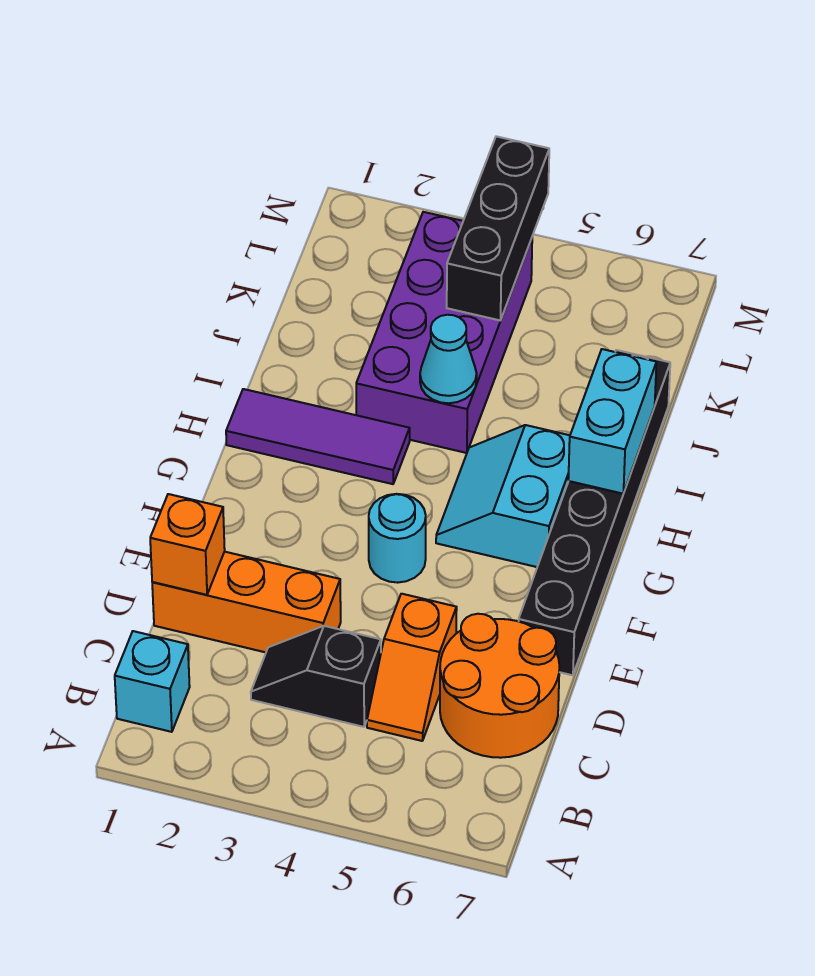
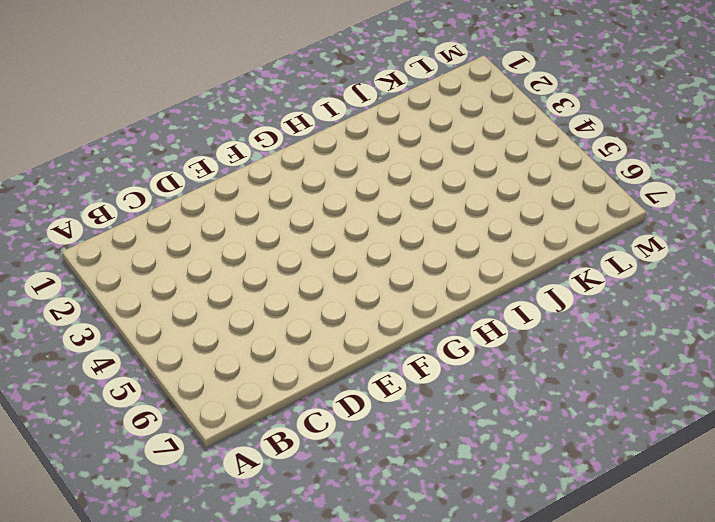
none -> cyan brick B1 level 1
none -> black slope C3:C4 level 1 top 4
none -> orange slope C5:D5 level 1 top D

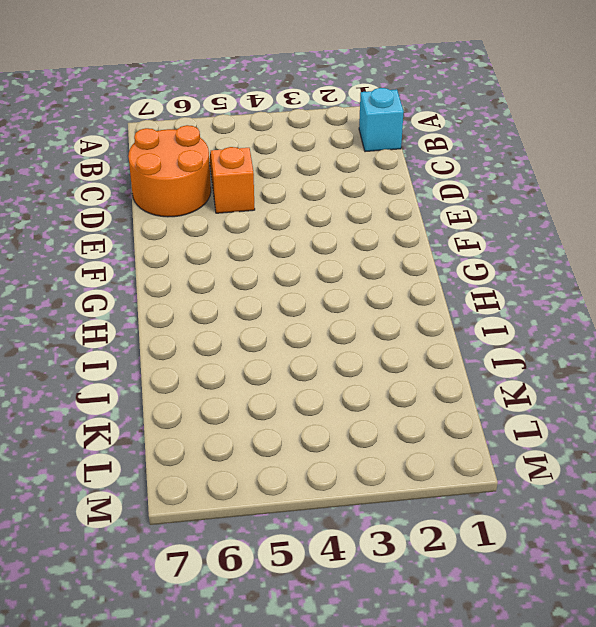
none -> black slope C3:C4 level 1 top 4
none -> orange brick D1:D3 level 1
none -> black brick E7:J7 level 1

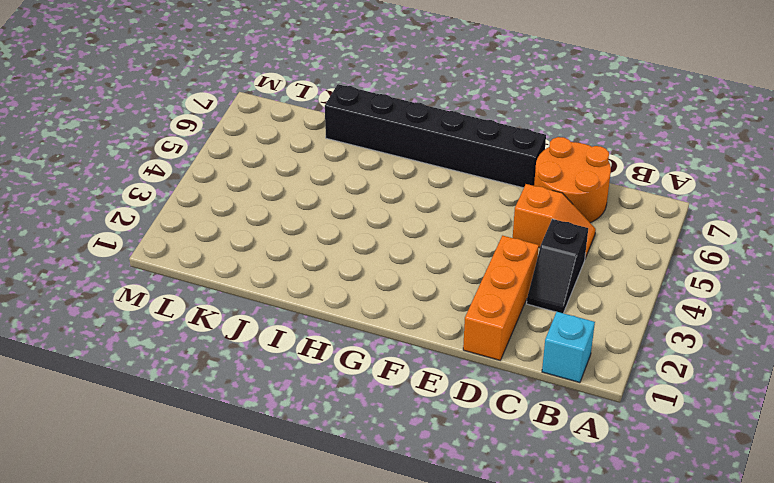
none -> cyan round brick F4 level 1
none -> cyan slope G5:H6 level 1 top 6
none -> purple tile H1:H3 level 1

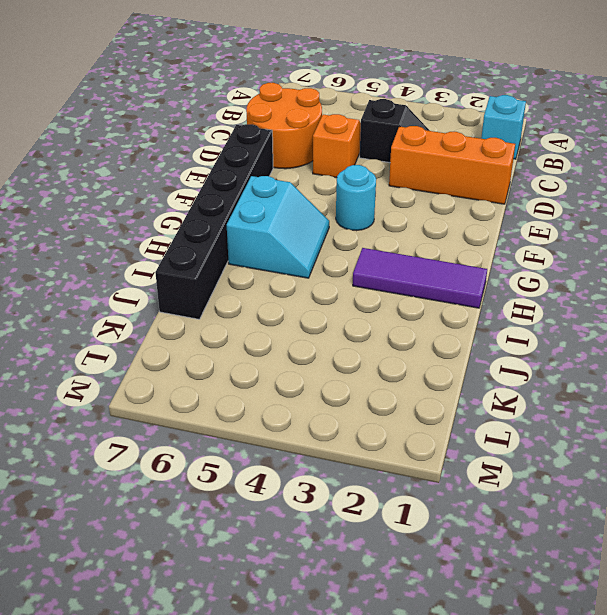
none -> purple brick I3:L4 level 1
none -> orange brick D1 level 2
none -> cyan brick H7:I7 level 2

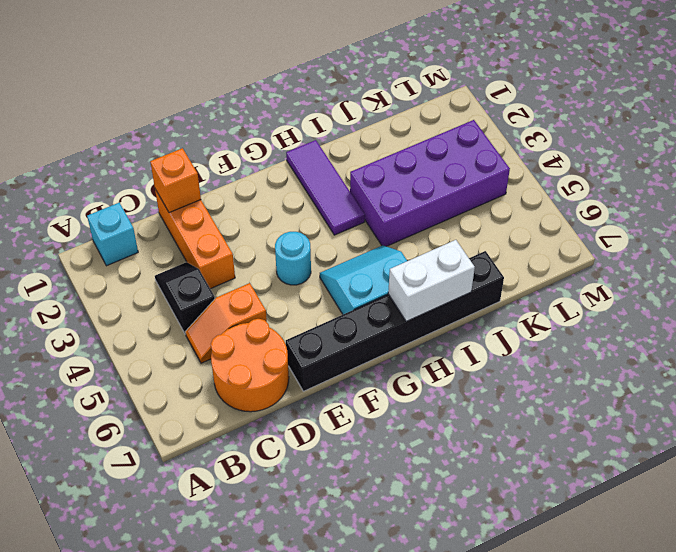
white brick H7:I7 level 2 -> cyan brick H7:I7 level 2
none -> cyan cone I4 level 2
none -> black brick K4:M4 level 2

